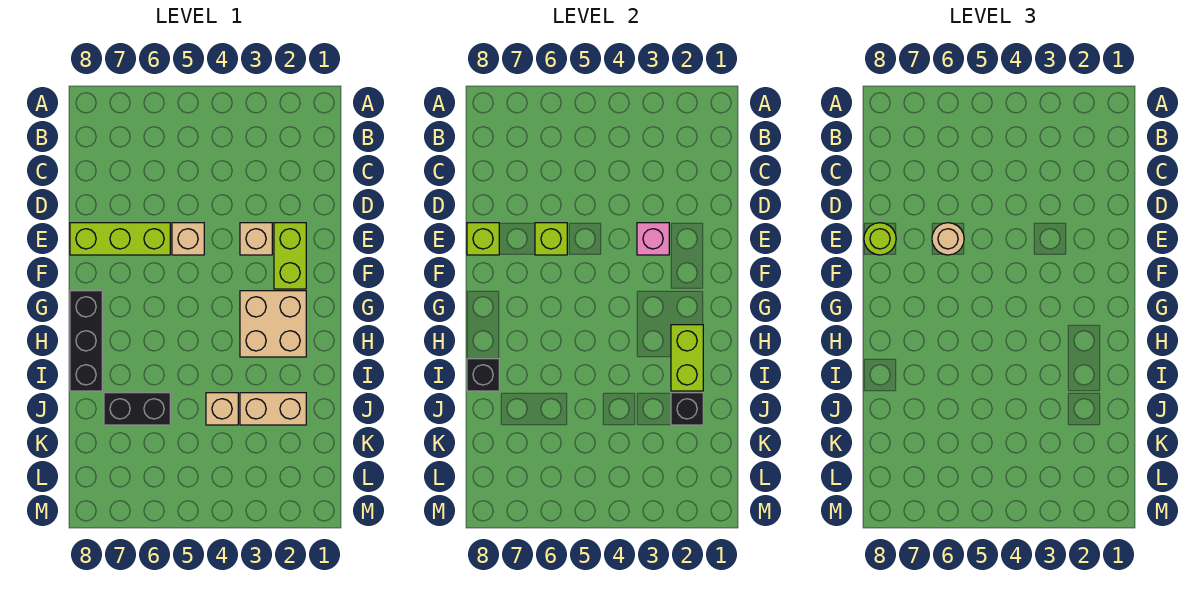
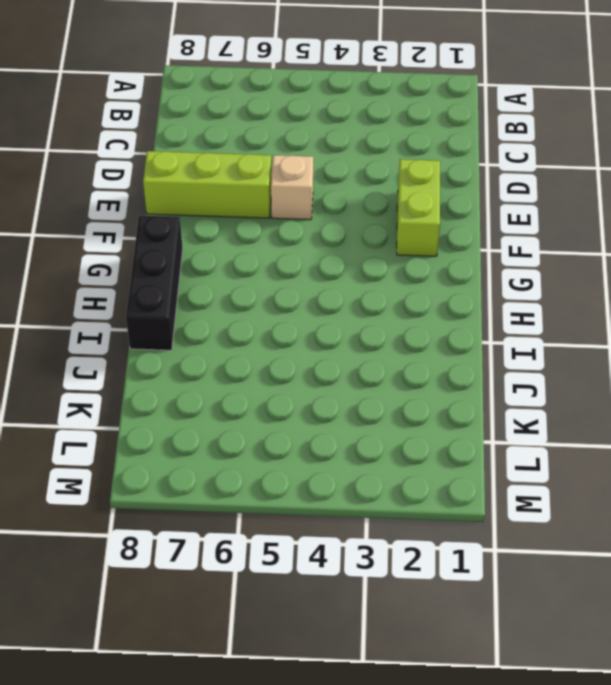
none -> tan brick E3 level 1
none -> tan brick G2:H3 level 1
none -> tan brick J2:J3 level 1

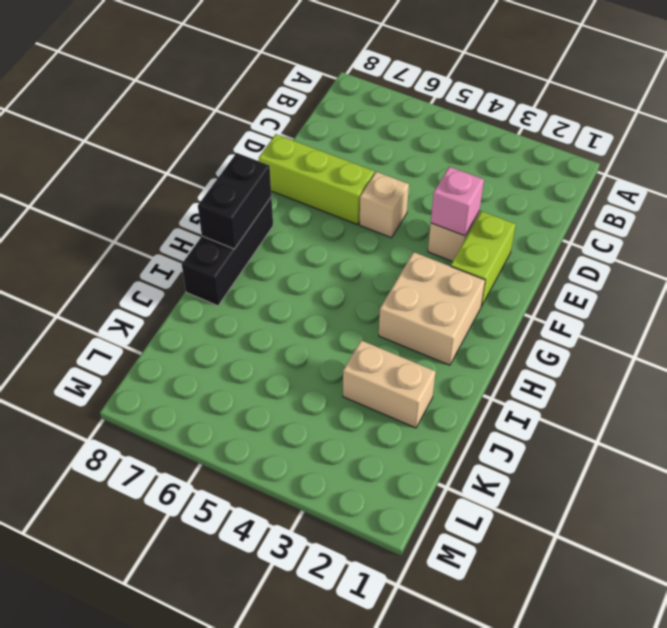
black brick G8:H8 level 2 -> black brick J6:J7 level 1
none -> tan brick J4 level 1
none -> lime brick E6 level 2
none -> lime brick E8 level 2

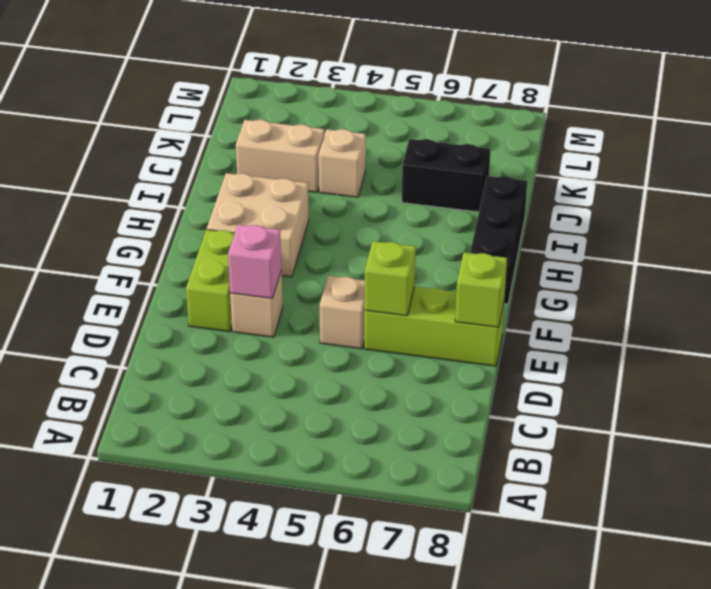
none -> lime brick H2:I2 level 2
none -> black brick I8 level 2
none -> black brick J2 level 2

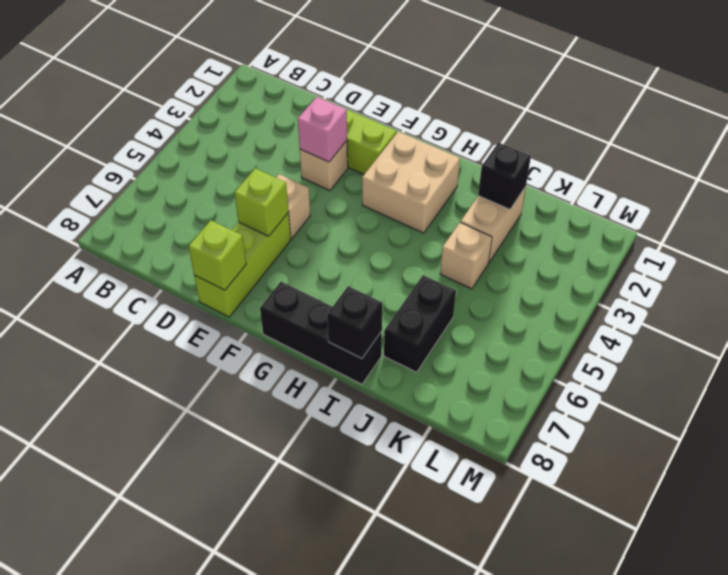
none -> lime brick H2:I2 level 2
none -> tan round brick E6 level 3
none -> lime round brick E8 level 3

